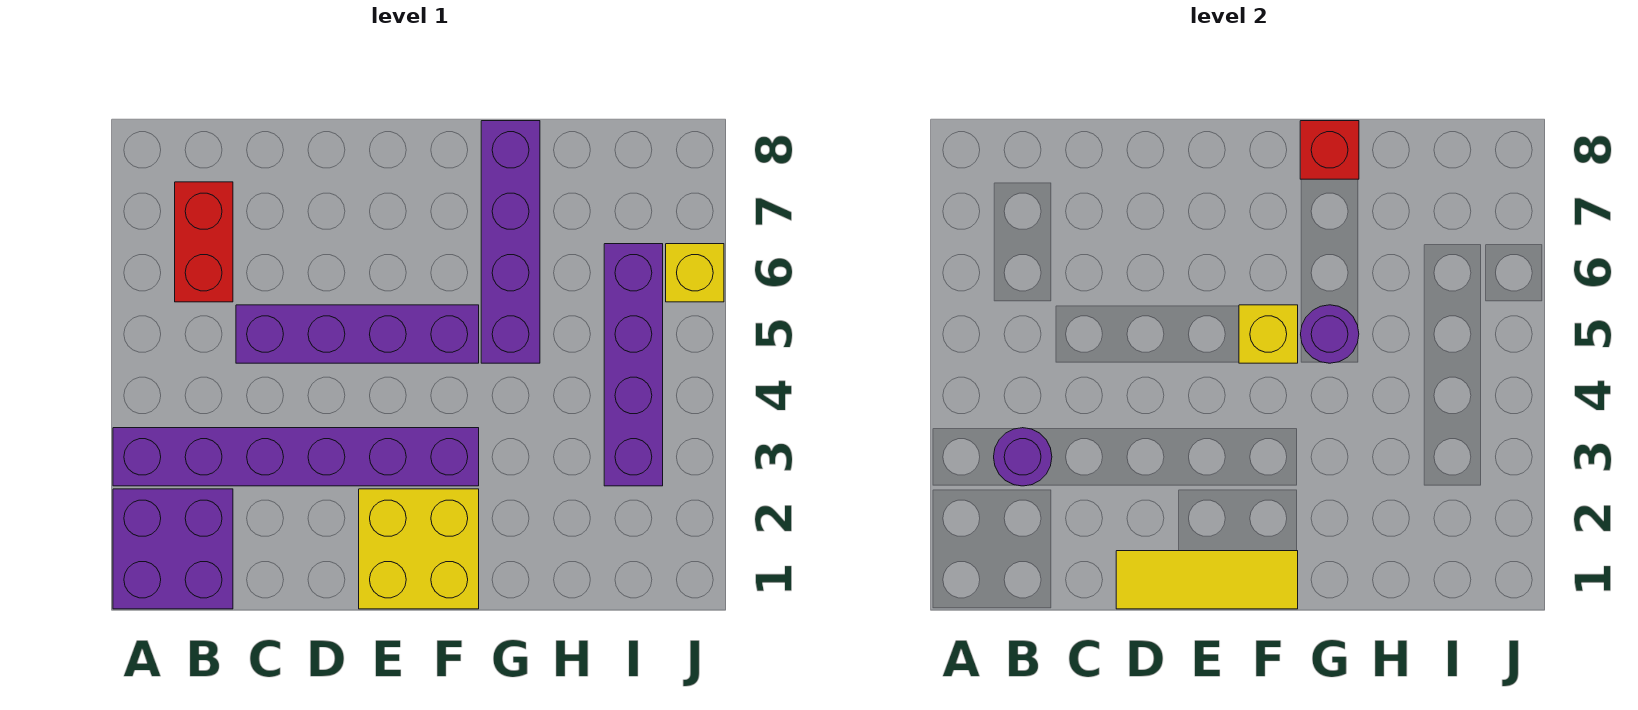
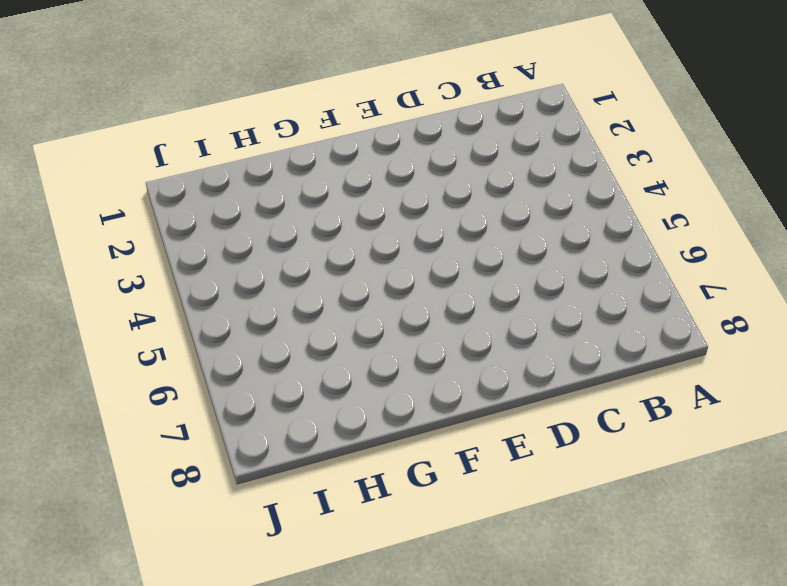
none -> purple brick A1:B2 level 1
none -> purple brick A3:F3 level 1
none -> red brick B6:B7 level 1

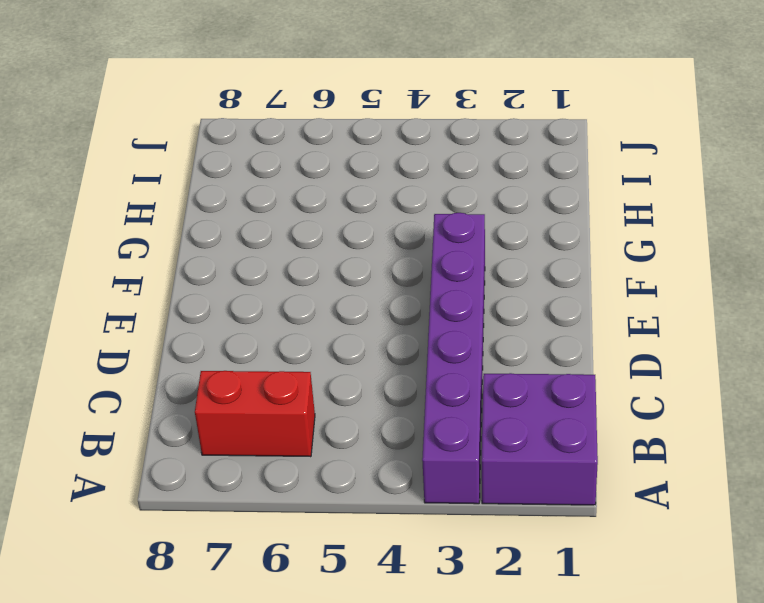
none -> purple brick C5:F5 level 1
none -> yellow brick E1:F2 level 1
none -> purple brick G5:G8 level 1

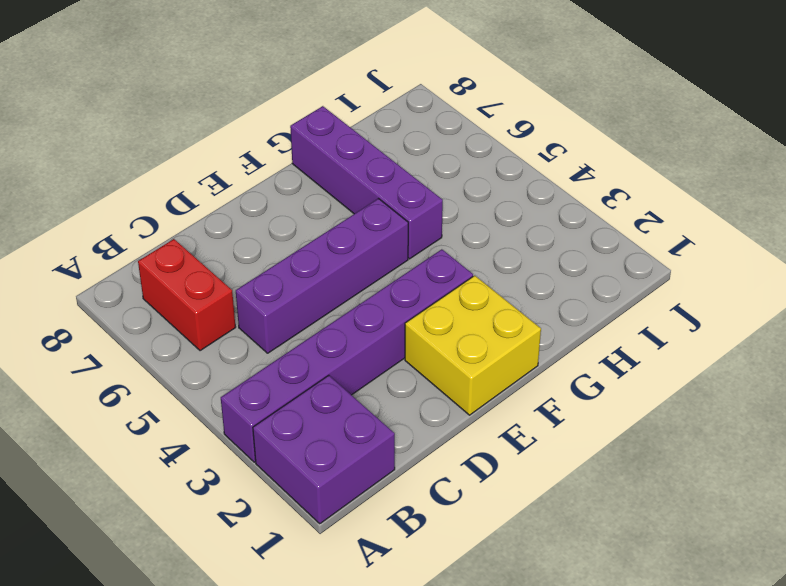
none -> purple brick I3:I6 level 1
none -> yellow brick J6 level 1
none -> purple round brick B3 level 2

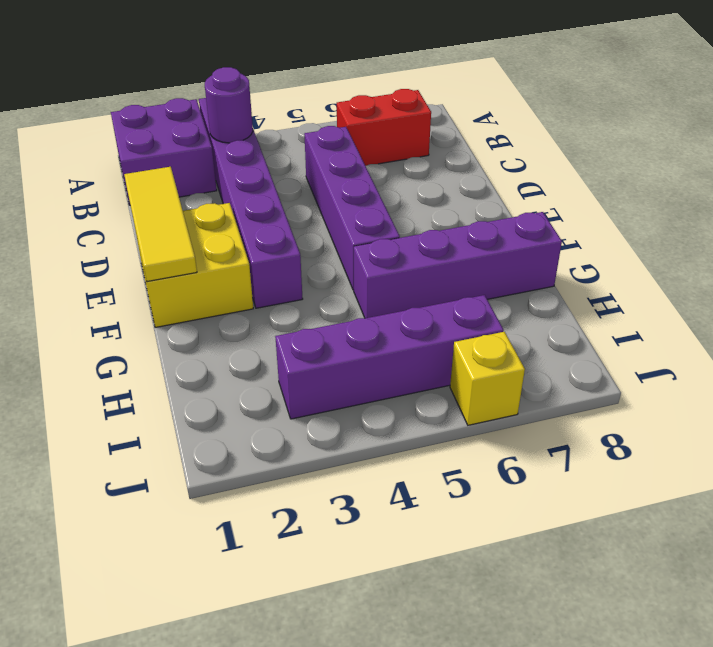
none -> yellow brick F5 level 2
none -> purple round brick G5 level 2
none -> red brick G8 level 2

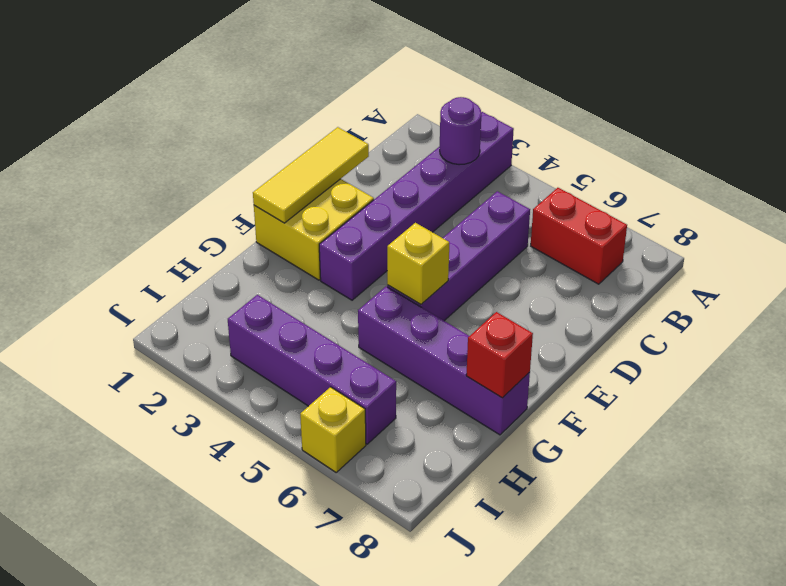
none -> purple brick A1:B2 level 1
none -> purple round brick G5 level 2

